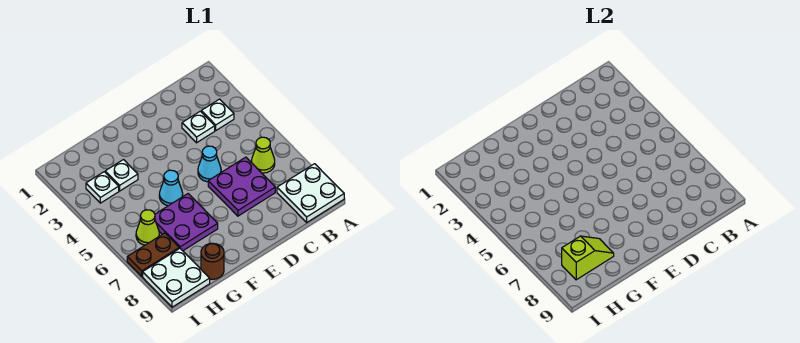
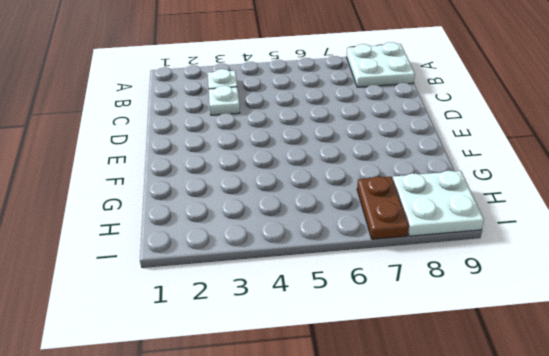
none -> lime cone B6 level 1
none -> purple plate C6:D7 level 1
none -> cyan cone D5 level 1

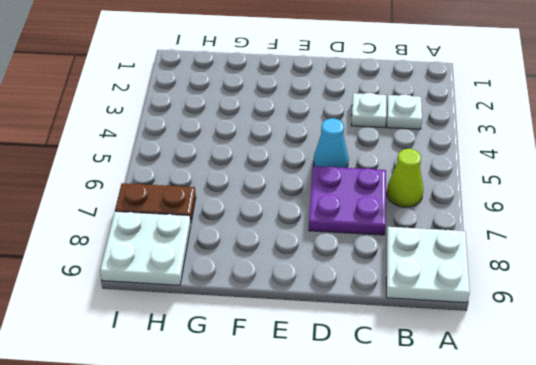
none -> cyan cone F5 level 1
none -> purple plate F6:G7 level 1
none -> white plate G3 level 1

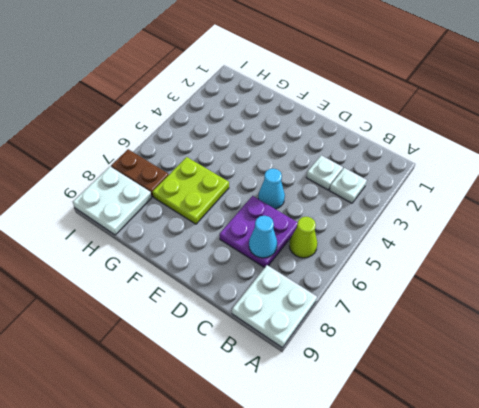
cyan cone C7 level 2 -> cyan cone F5 level 1
lime plate F6:G7 level 1 -> purple plate F6:G7 level 1
none -> white plate G3 level 1
none -> brown round brick G9 level 1
none -> white plate H3 level 1

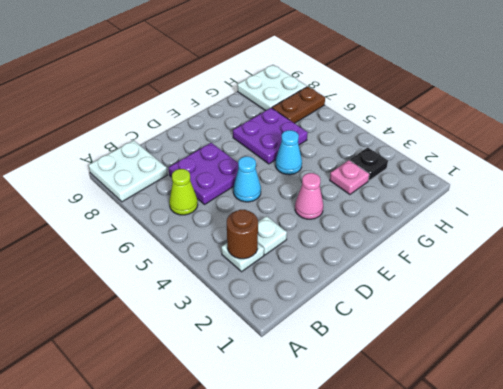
brown round brick B3 level 2 -> brown round brick G9 level 1
pink cone E3 level 1 -> none
pink plate G3 level 1 -> white plate G3 level 1
black plate H3 level 1 -> white plate H3 level 1
none -> lime cone H6 level 1
none -> lime slope G8:H8 level 2 top H

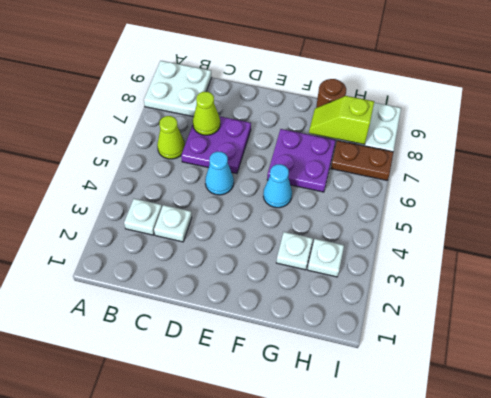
lime cone C7 level 2 -> lime cone H6 level 1

